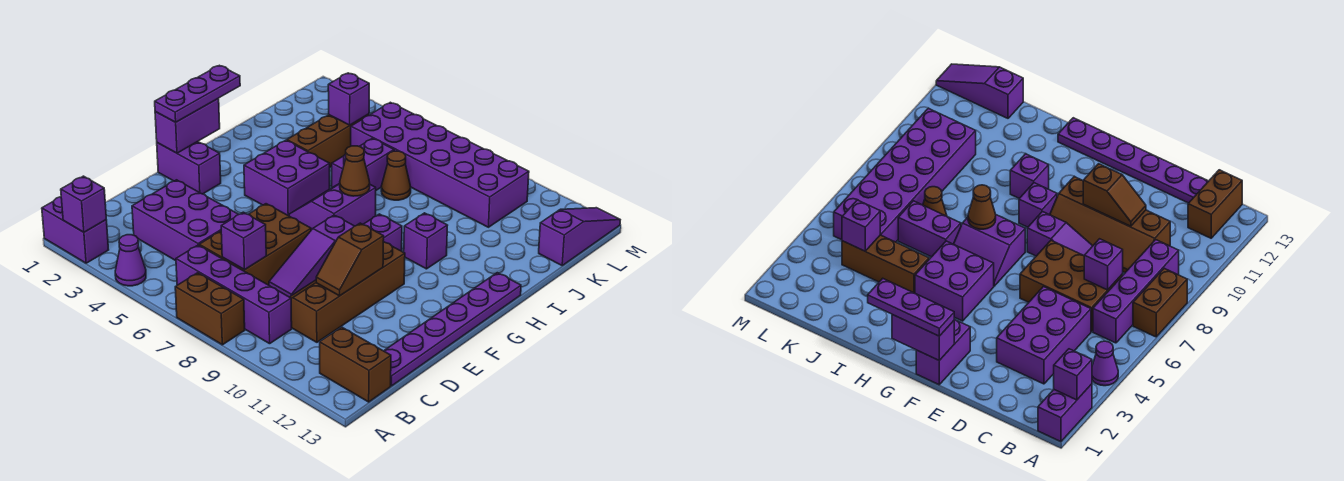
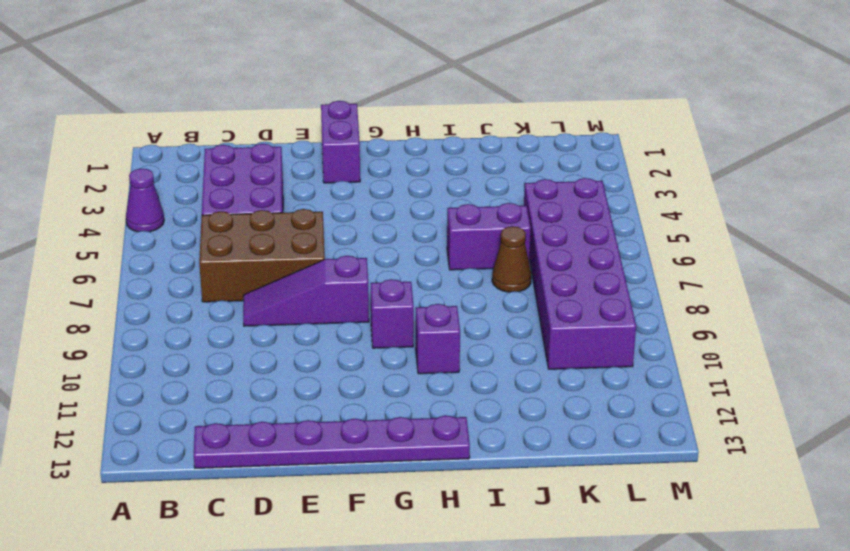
none -> purple brick A1:A2 level 1
none -> brown brick A7:A8 level 1
none -> purple brick B6:B9 level 1

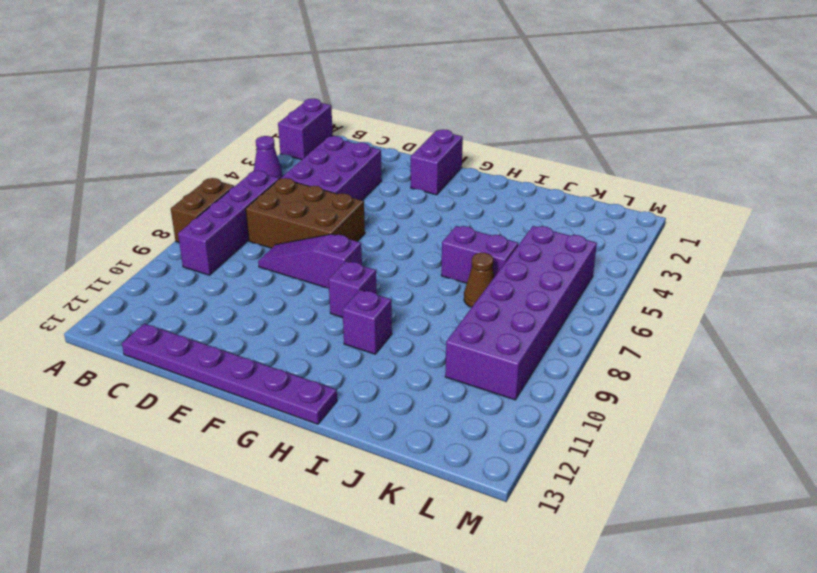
none -> brown brick B12:B13 level 1
none -> brown slope C9:F10 level 1 top 10
none -> purple brick G4:H5 level 1

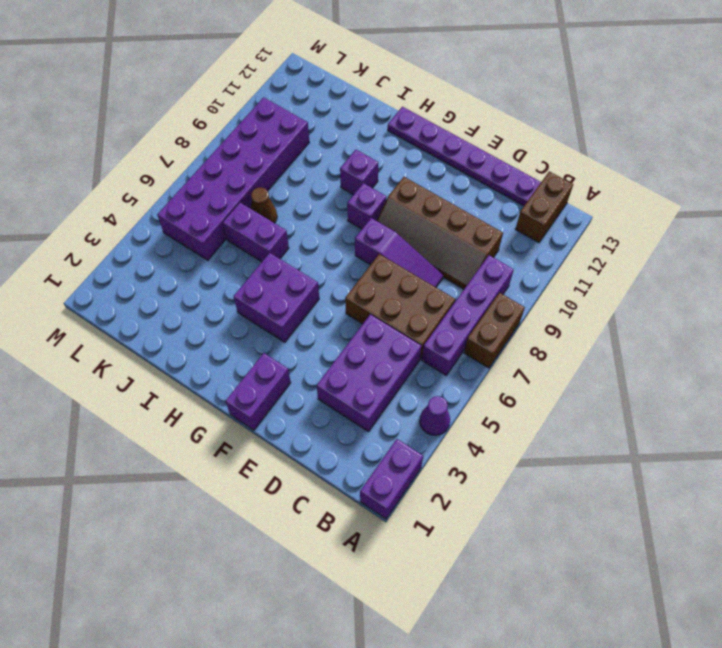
none -> purple slope G6:H7 level 1 top 7
none -> brown brick I4:K4 level 1
none -> purple slope K13:M13 level 1 top K

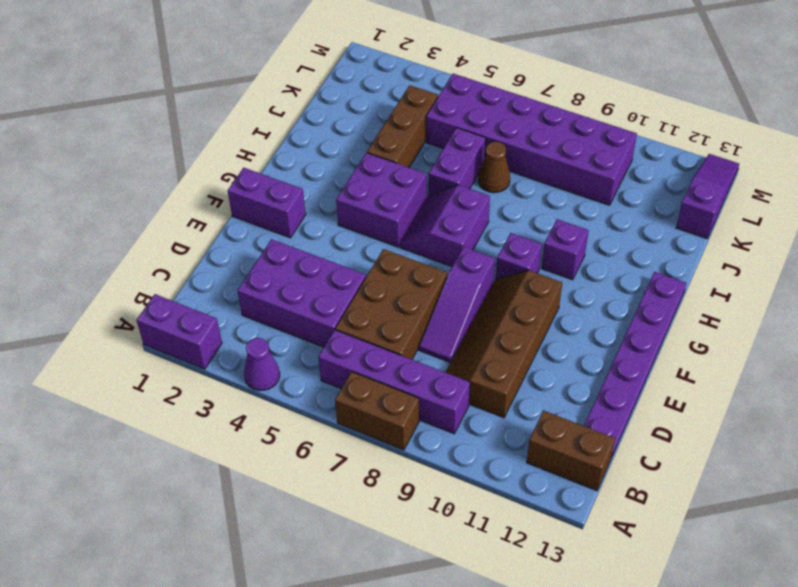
none -> purple brick A2 level 2
none -> purple brick C7 level 2
none -> brown slope D10:E10 level 2 top E

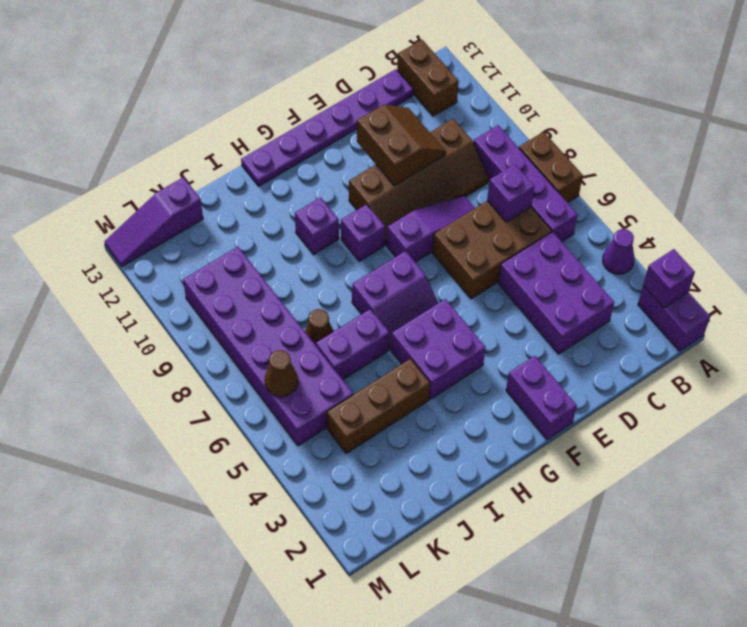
brown slope D10:E11 level 2 top E -> brown slope D10:E10 level 2 top E
brown cone L6 level 2 -> brown cone H7 level 2
none -> purple brick F1:G1 level 2
none -> purple brick K4 level 2
none -> purple plate F1:H1 level 3

